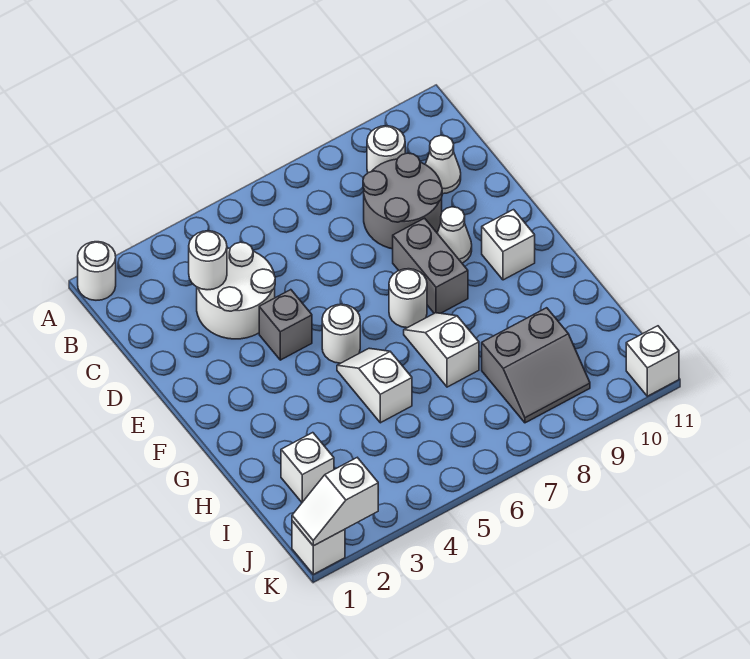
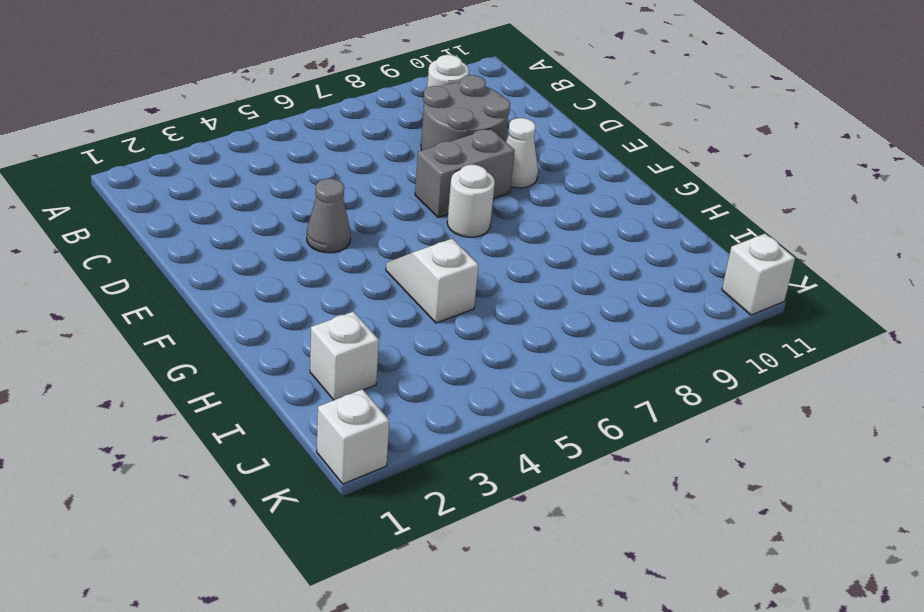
grey cone E4 level 1 -> grey brick E4 level 1
grey brick E7:E8 level 1 -> grey brick E8:F8 level 1
none -> white round brick A1 level 1
none -> white round brick C3:D4 level 1
none -> white cone C10 level 1

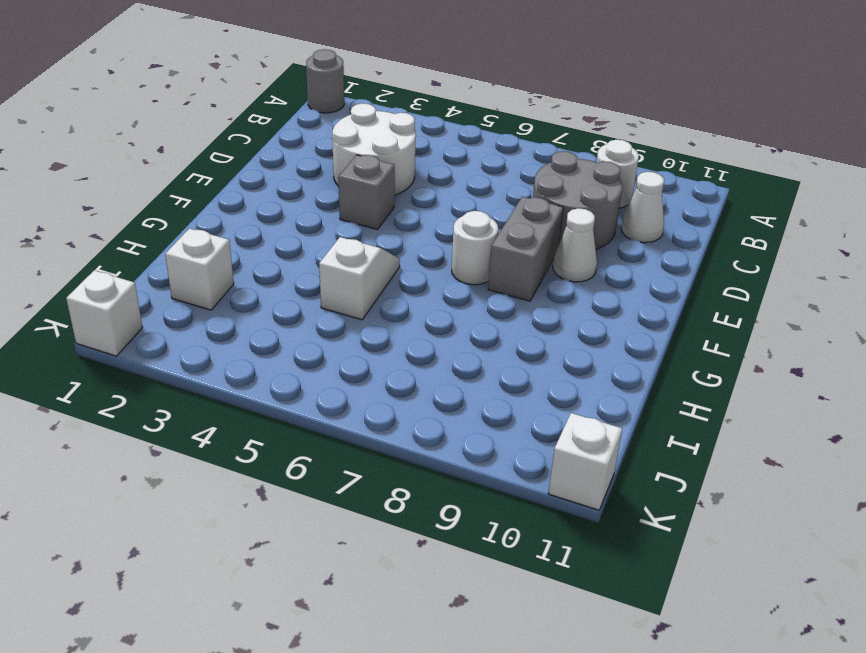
grey round brick A1 level 1 -> white round brick A1 level 1
none -> white round brick F5 level 1
none -> white brick F10 level 1
none -> white slope G7:H7 level 1 top H

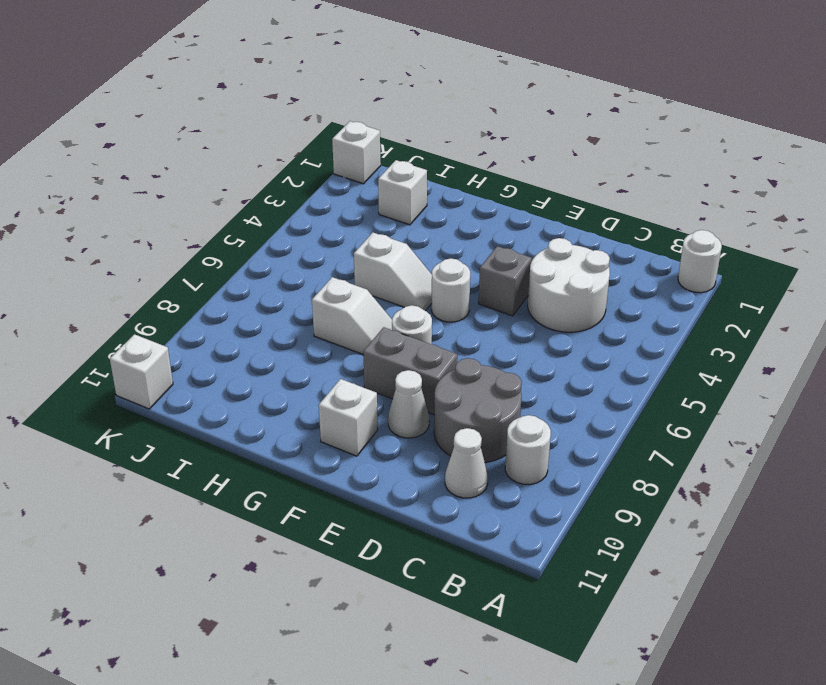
none -> grey slope I8:J9 level 1 top I
none -> white round brick C3 level 2
none -> white slope K1:K2 level 2 top 2

